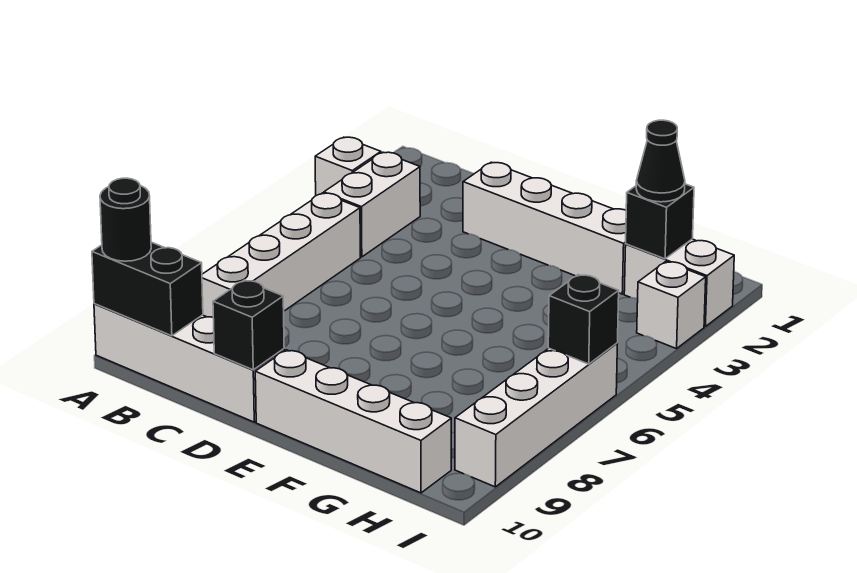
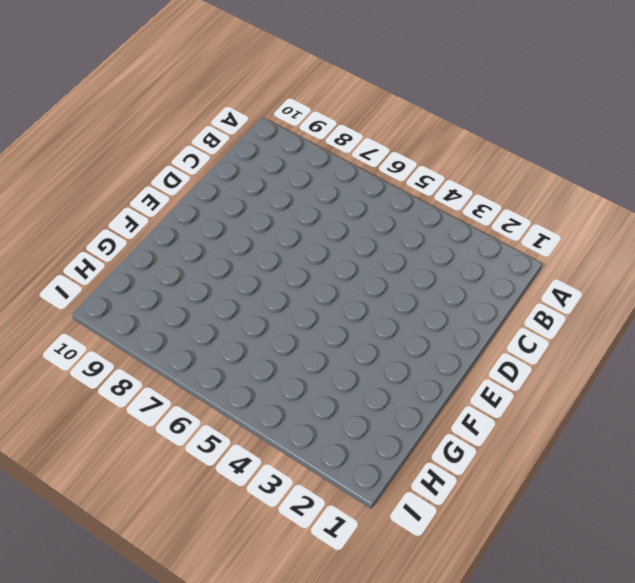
none -> white brick A3 level 1
none -> white brick A10:D10 level 1
none -> white brick B3:B4 level 1

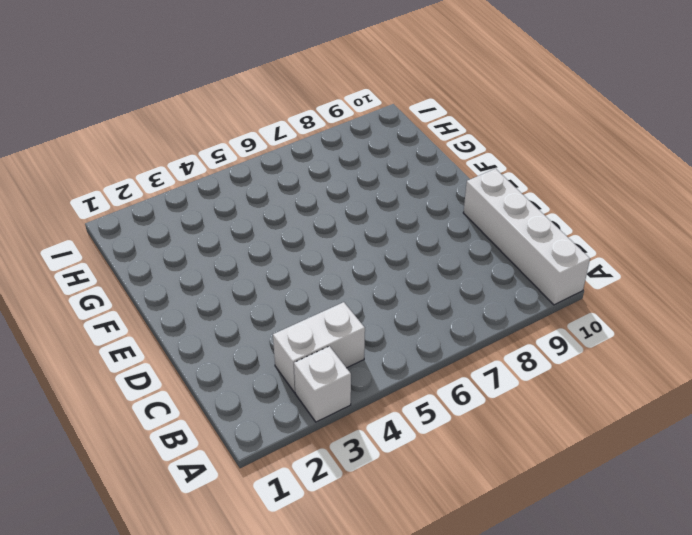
none -> white brick B5:B8 level 1
none -> white brick D2:G2 level 1
none -> white brick E10:H10 level 1

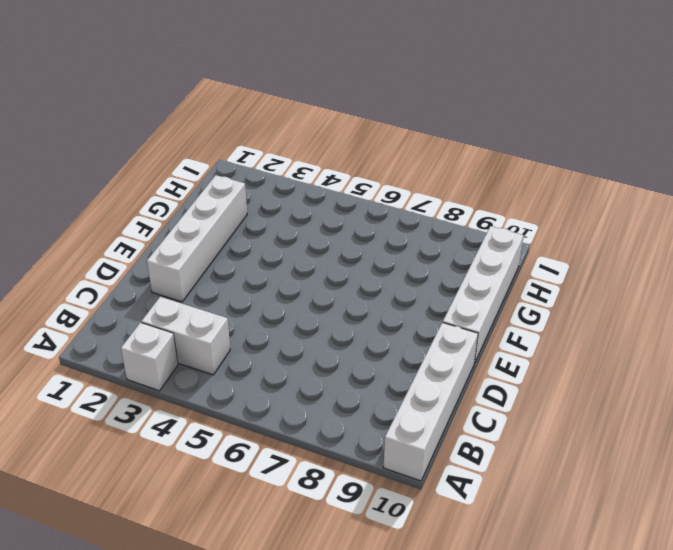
none -> white brick B5:B8 level 1
none -> white brick H2:I2 level 1
none -> white brick I3 level 1

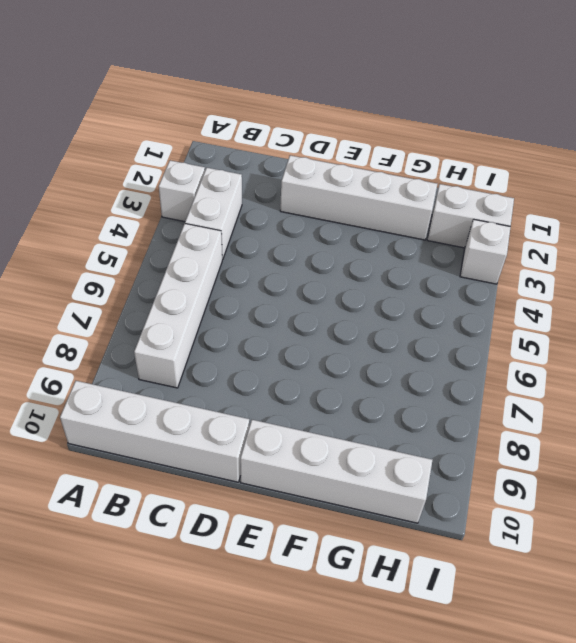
none -> white brick I6:I9 level 1
none -> black brick A10:B10 level 2
none -> black brick D10 level 2

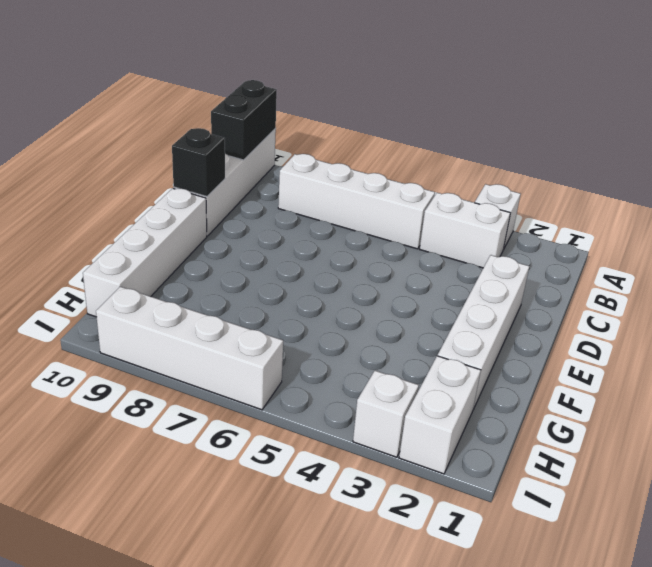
none -> black brick H2 level 2
none -> black brick I6 level 2
none -> black round brick A10 level 3

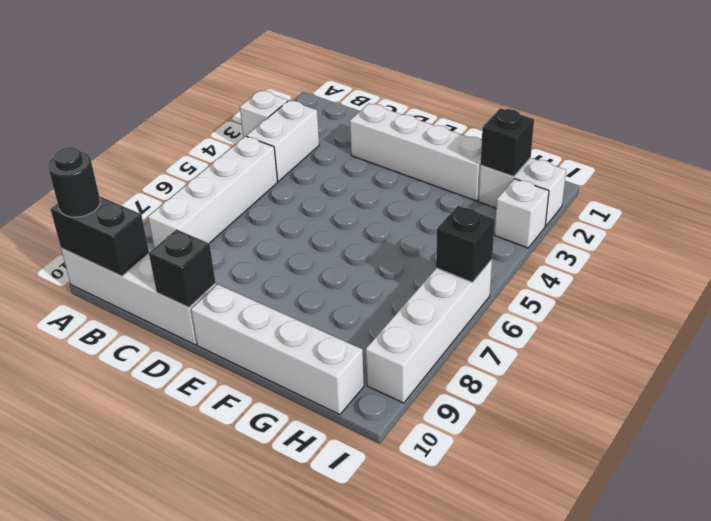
none -> black cone H2 level 3

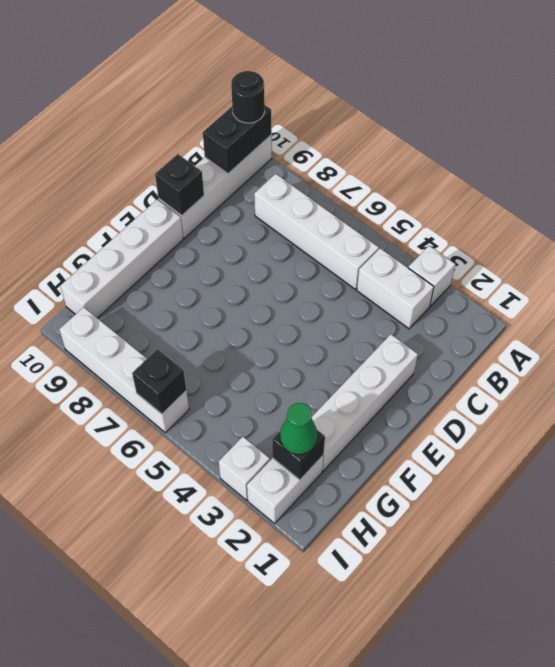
green cone H2 level 3 -> black cone H2 level 3

